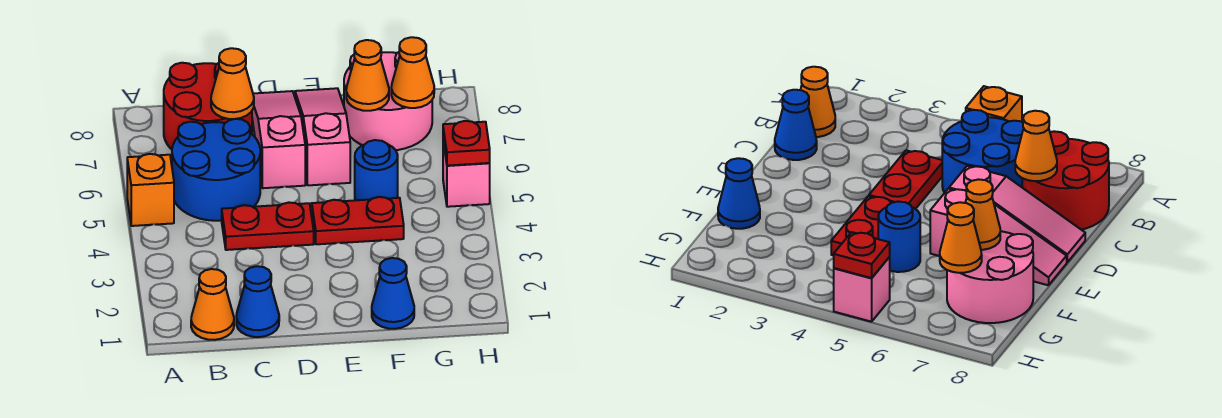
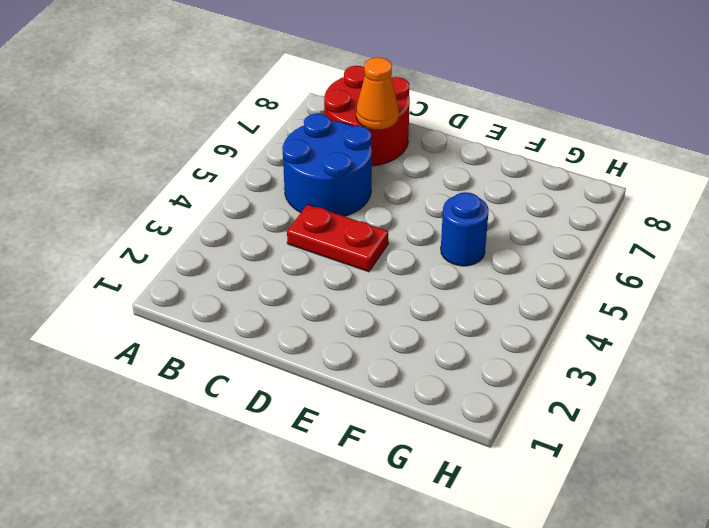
none -> orange brick A5 level 1
none -> orange cone B1 level 1
none -> blue cone C1 level 1

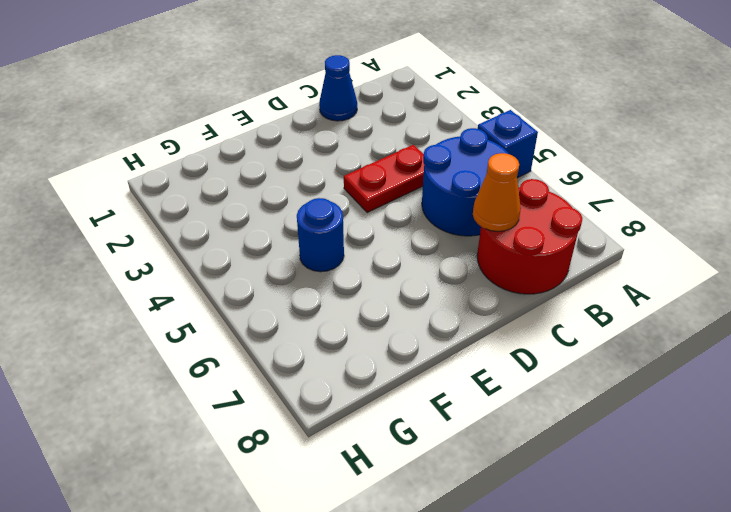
blue brick A5 level 1 -> orange brick A5 level 1
none -> orange cone B1 level 1
none -> pink slope D6:D8 level 1 top 6
none -> red plate E4:F4 level 1

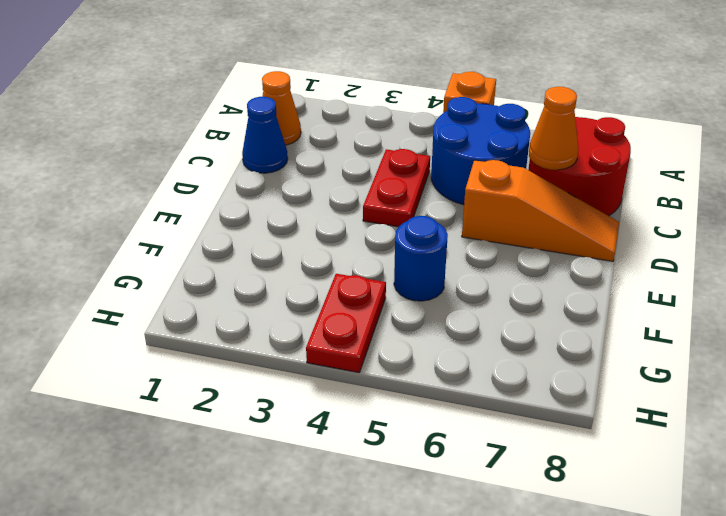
orange slope D6:D8 level 1 top 6 -> pink slope D6:D8 level 1 top 6
red plate G4:H4 level 1 -> red plate E4:F4 level 1
none -> pink slope E6:E8 level 1 top 6
none -> blue cone F1 level 1
none -> pink round brick F7:G8 level 1

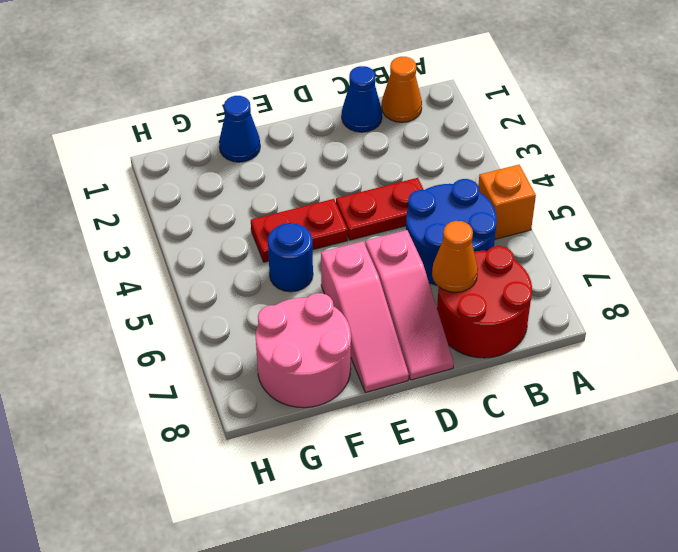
none -> pink brick H5 level 1
none -> orange cone F7 level 2
none -> orange cone G7 level 2

